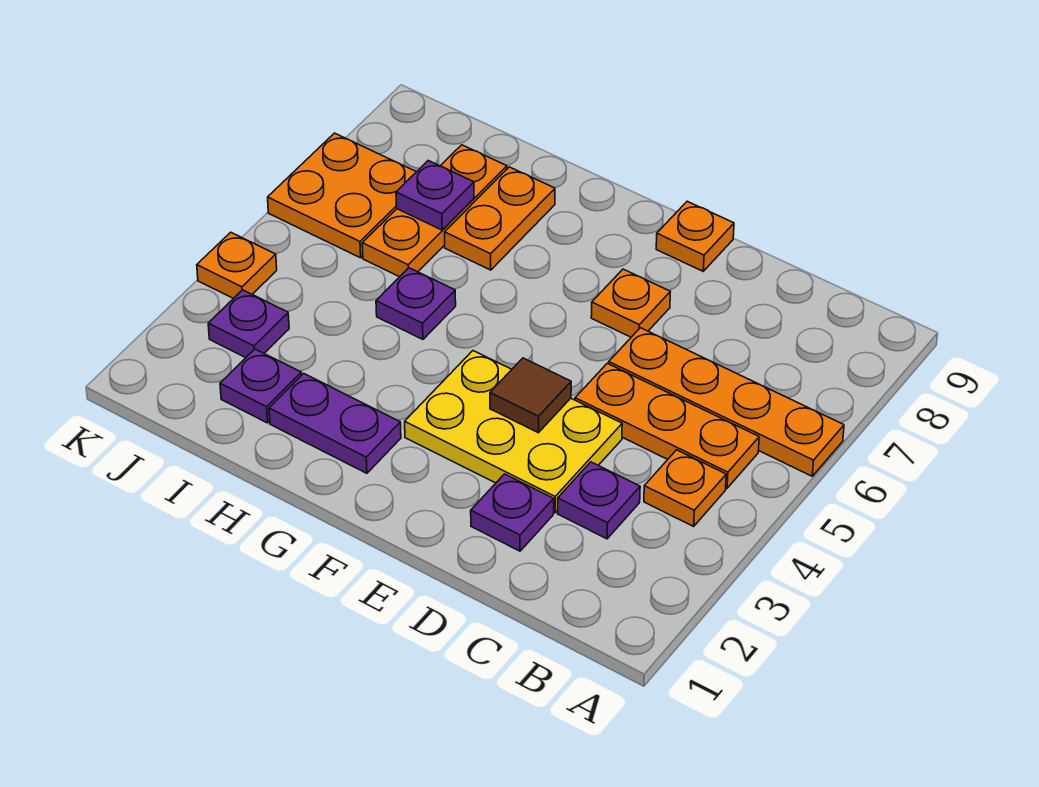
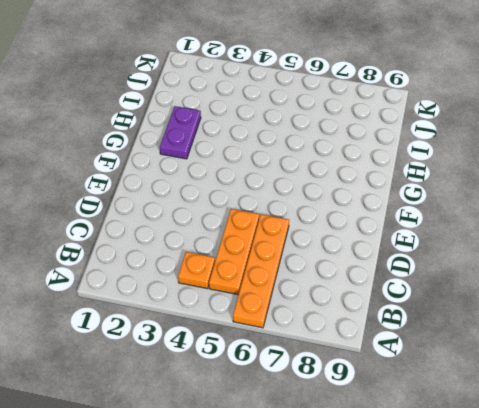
none -> purple plate C3 level 1
none -> purple plate D2 level 1
none -> yellow plate D3:F4 level 1

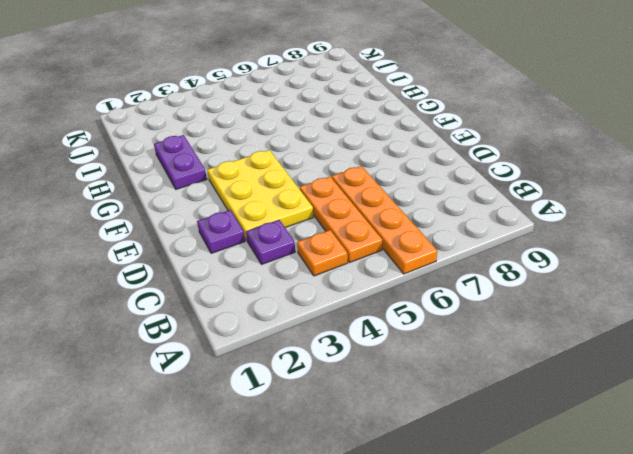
none -> orange plate E7 level 1
none -> orange plate E9 level 1
none -> purple plate H5 level 1

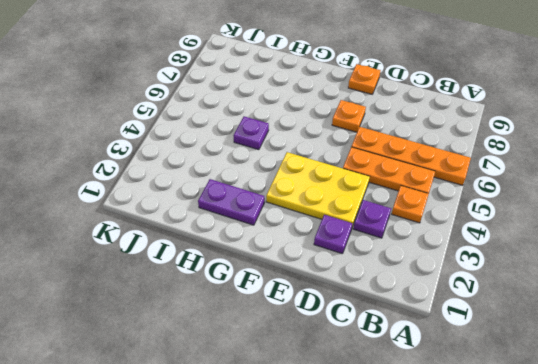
none -> orange plate H7:H8 level 1
none -> purple plate I2 level 1
none -> orange plate I6:I8 level 1

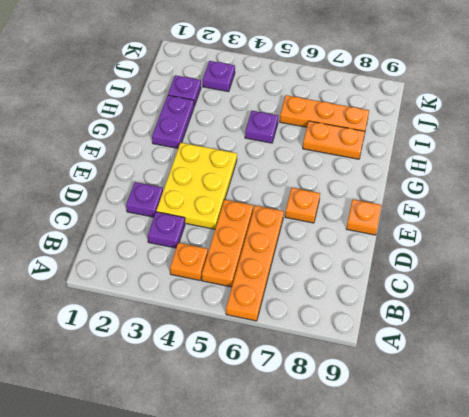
none -> orange plate J6:K7 level 1
none -> orange plate K4 level 1
none -> brown tile E4 level 2

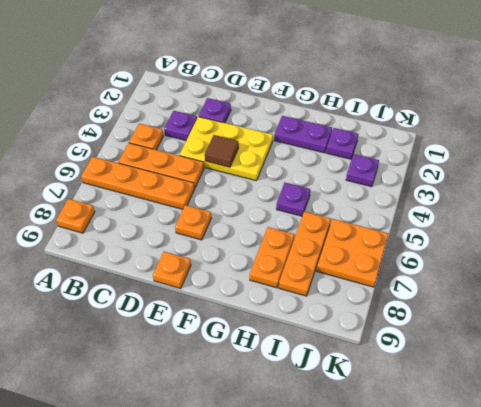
orange plate A8 level 1 -> orange plate K4 level 1
none -> purple plate I7 level 2

